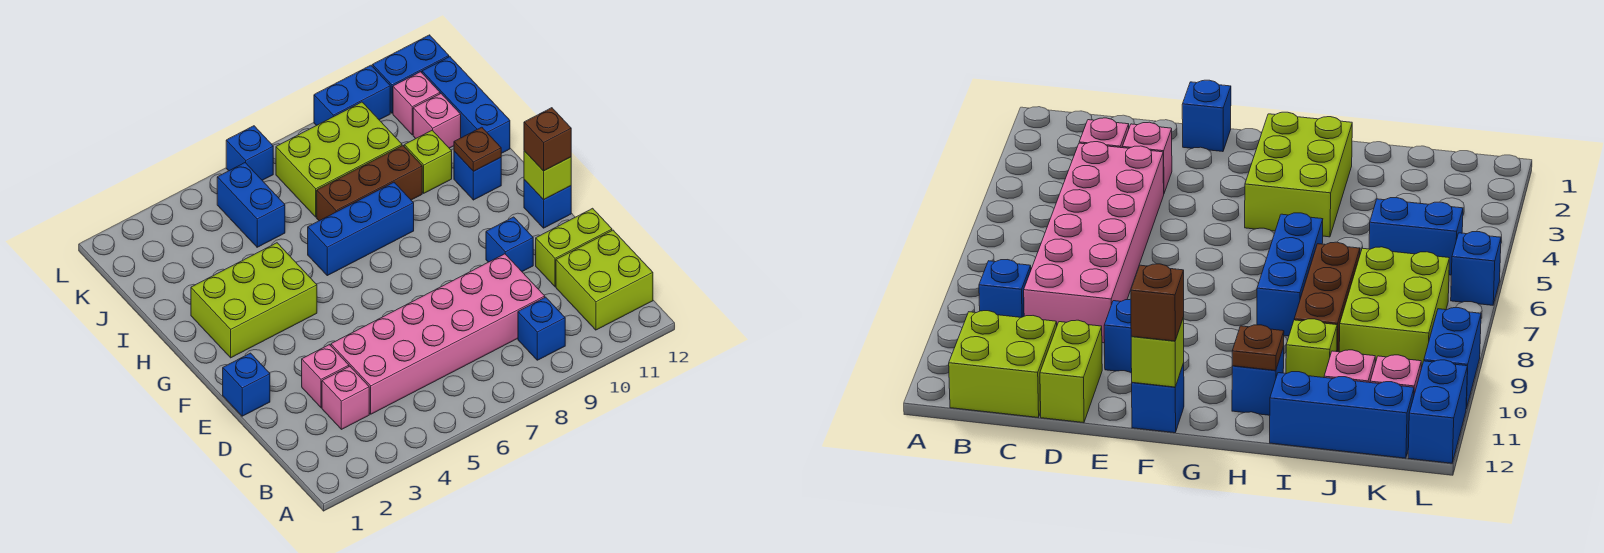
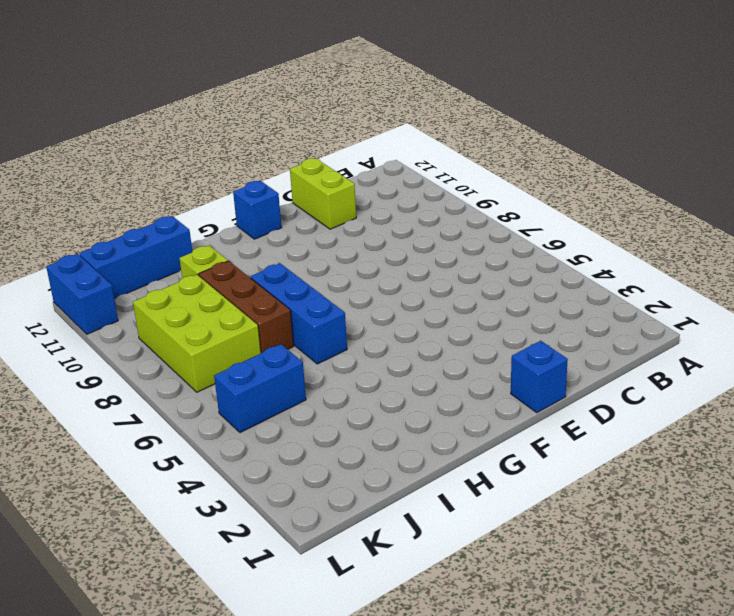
none -> blue brick B9 level 1
none -> lime brick B11:C12 level 1
none -> pink brick C3 level 1

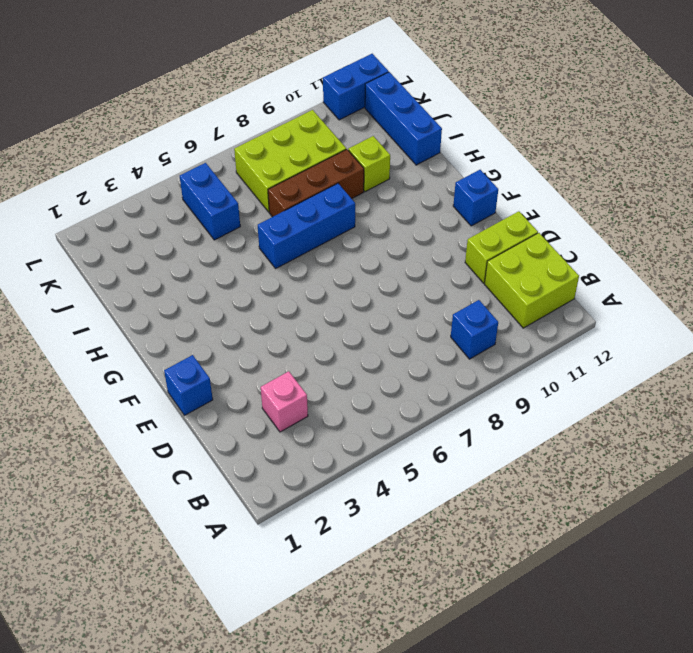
none -> pink brick C4:D9 level 1
none -> pink brick D3 level 1
none -> blue brick E10 level 1

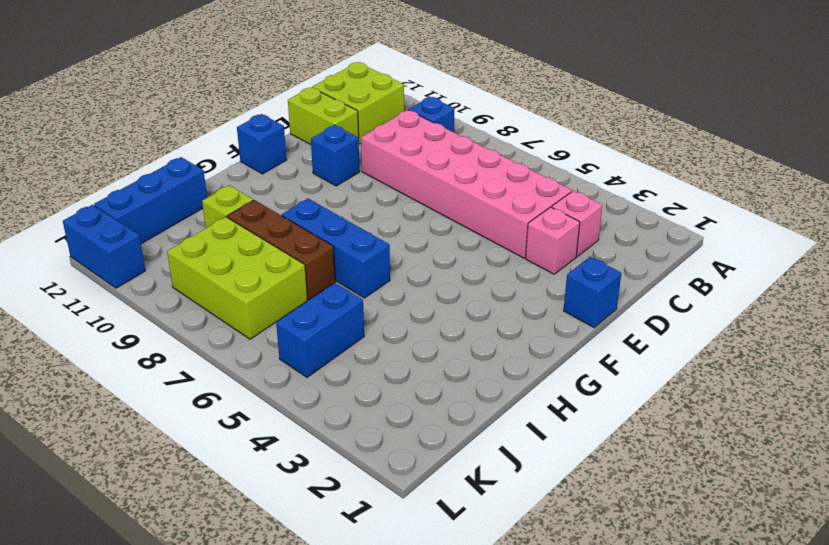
none -> lime brick G2:H4 level 1
none -> blue brick H11 level 1
none -> pink brick J11 level 1

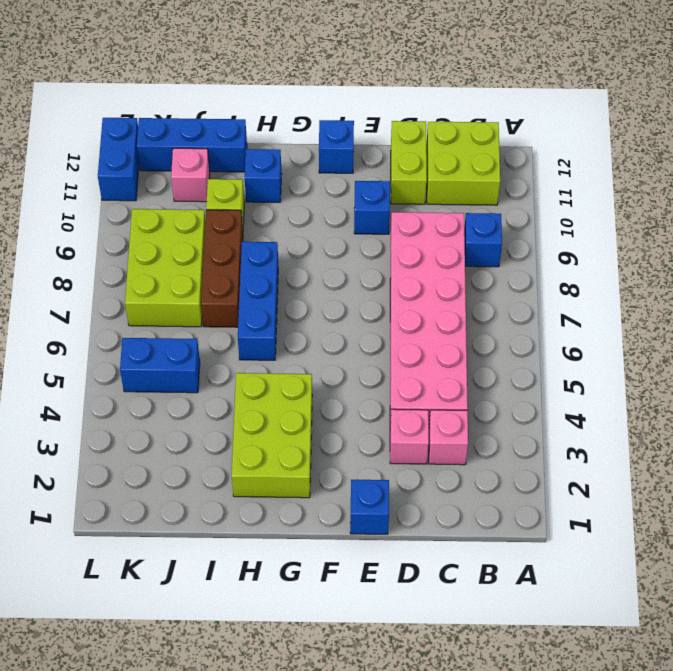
none -> pink brick K11 level 1
none -> blue brick L6 level 1
none -> blue brick L9:L10 level 1

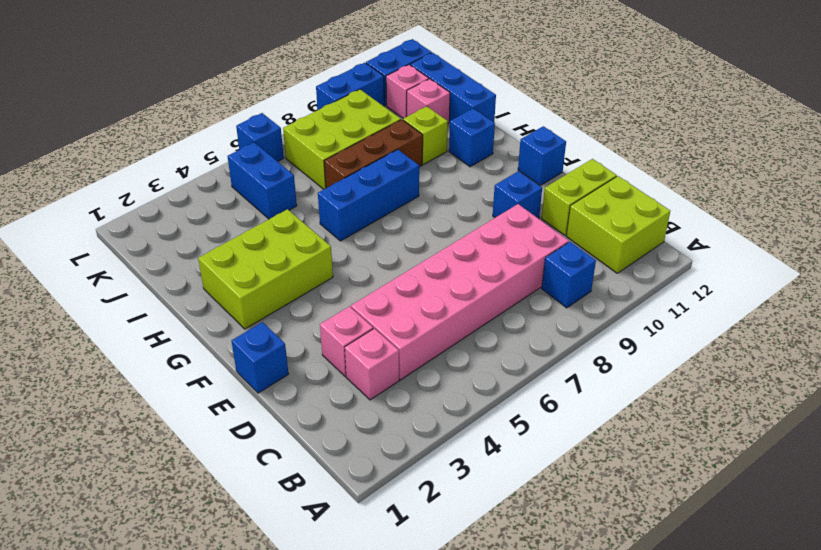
none -> lime brick F12 level 2
none -> brown plate H11 level 2
none -> brown brick F12 level 3

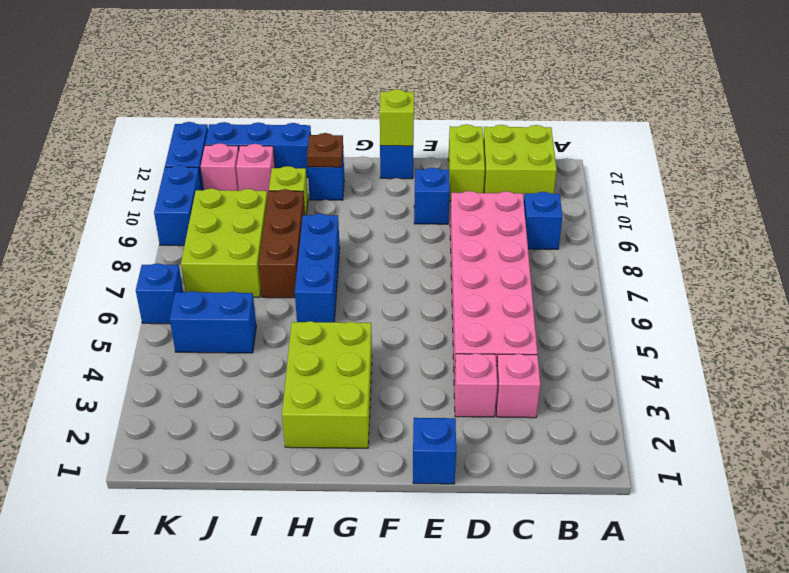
none -> brown brick F12 level 3

